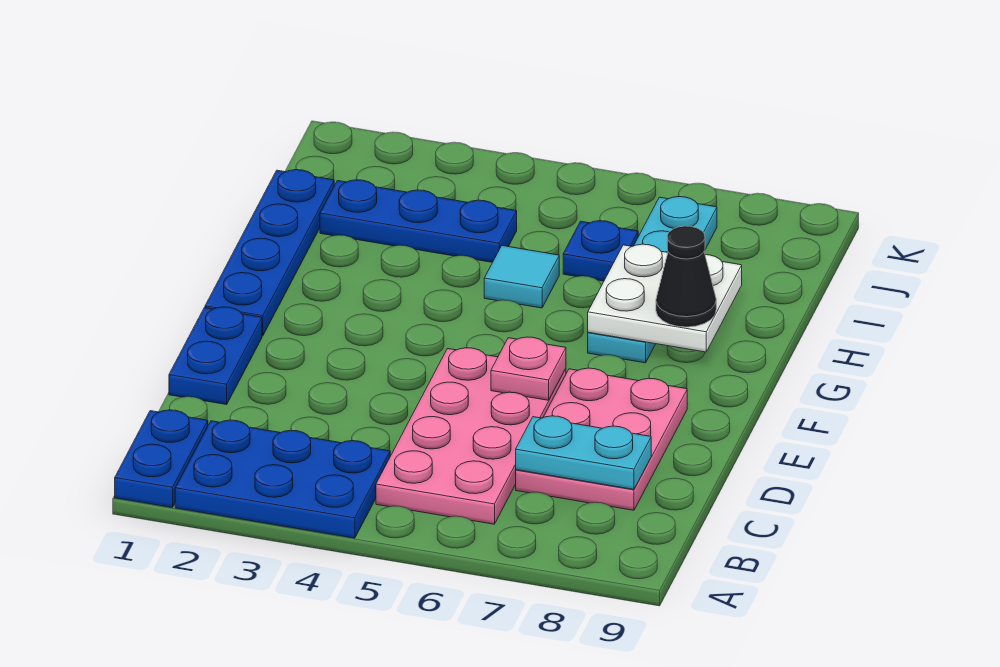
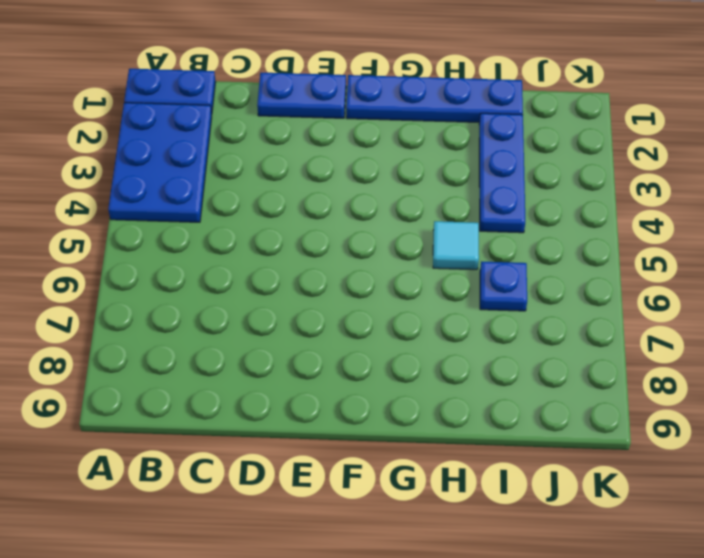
none -> pink plate B5:E6 level 1
none -> pink plate C7:E8 level 1
none -> cyan plate G7:J7 level 1

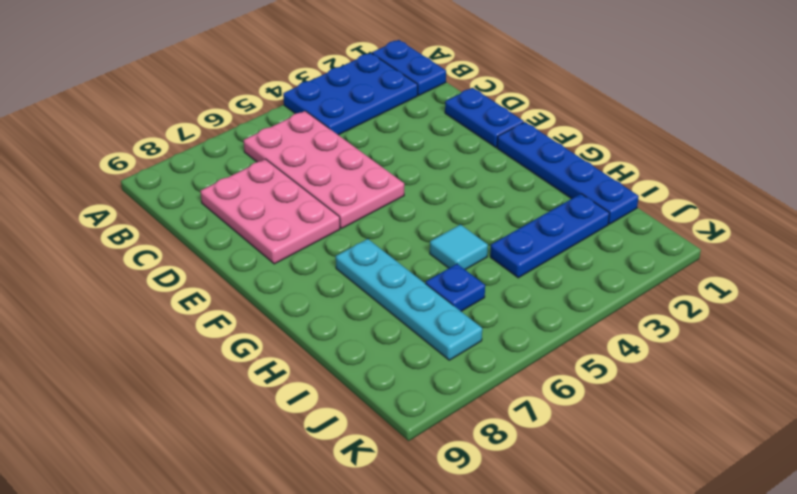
none -> cyan plate C7:C8 level 2
none -> pink plate E6 level 2
none -> white plate G7:H8 level 2

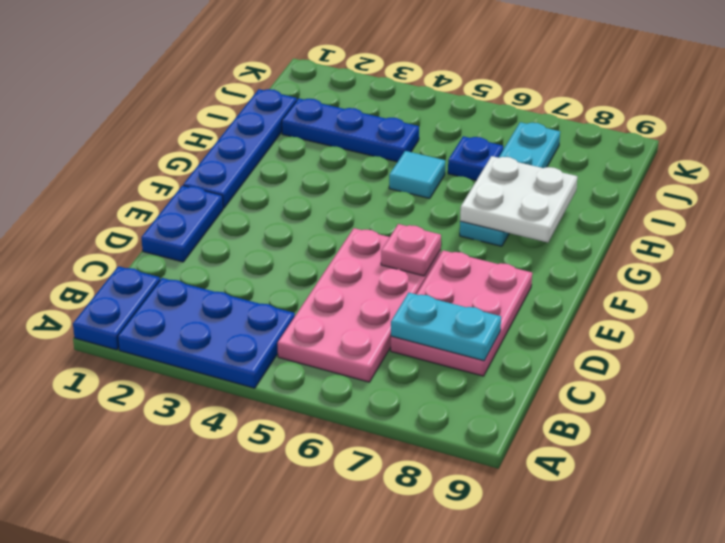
none -> black cone G8 level 3

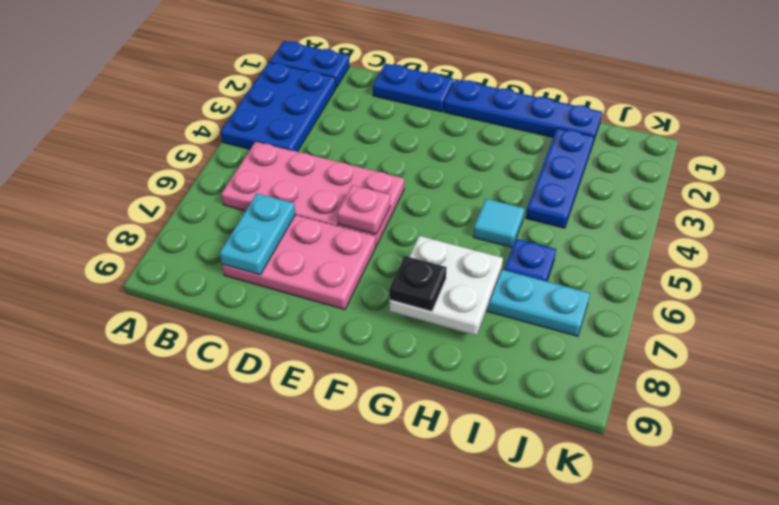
black plate G8 level 3 -> black cone G8 level 3

